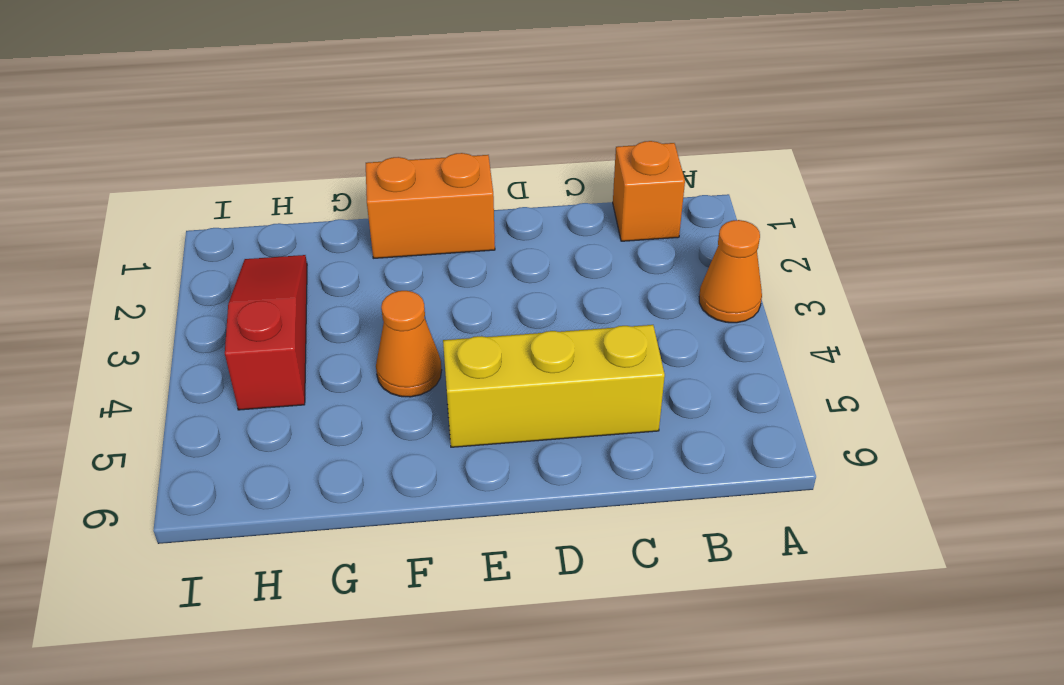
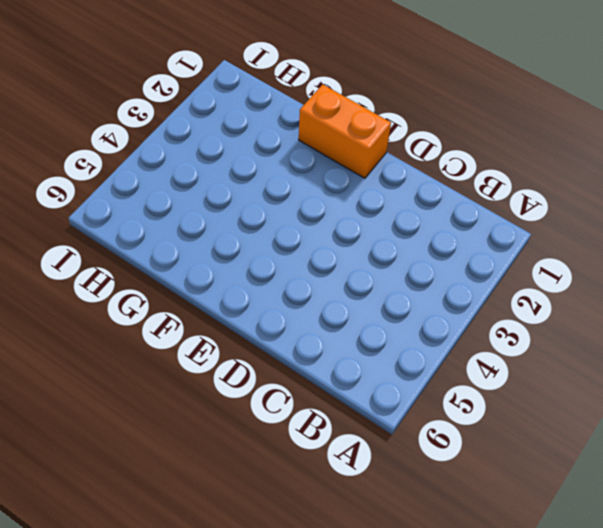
none -> orange cone A3 level 1
none -> orange brick B1 level 1

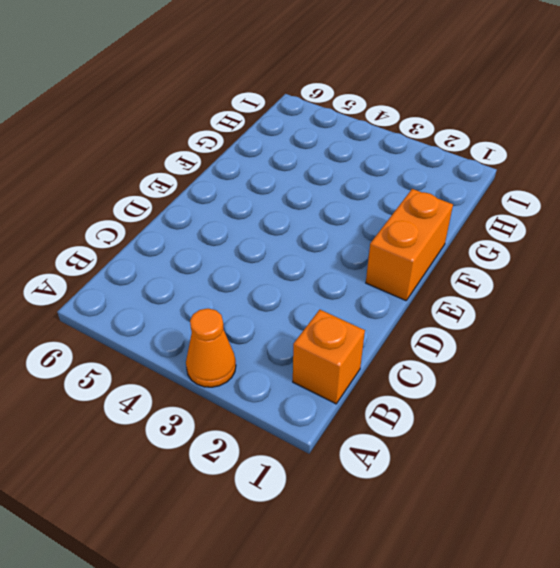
none -> yellow brick C5:E5 level 1
none -> orange cone F4 level 1

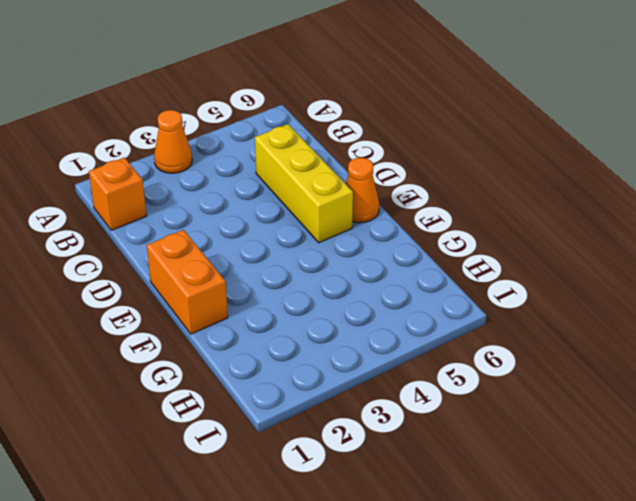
orange cone E6 level 1 -> orange cone F4 level 1
none -> red slope H2:H4 level 1 top 4

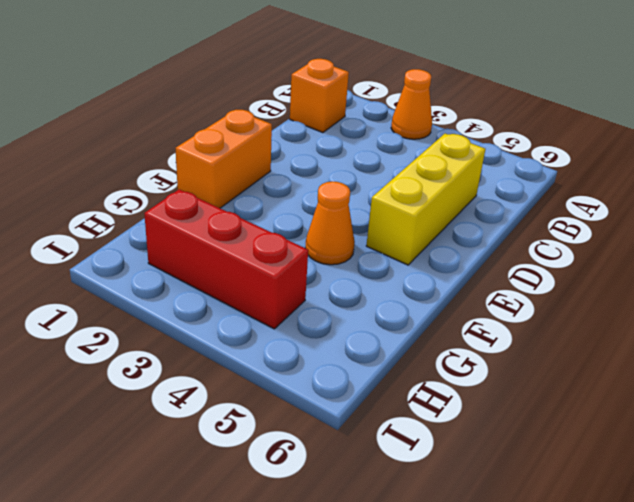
red brick H2:H4 level 1 -> red slope H2:H4 level 1 top 4

